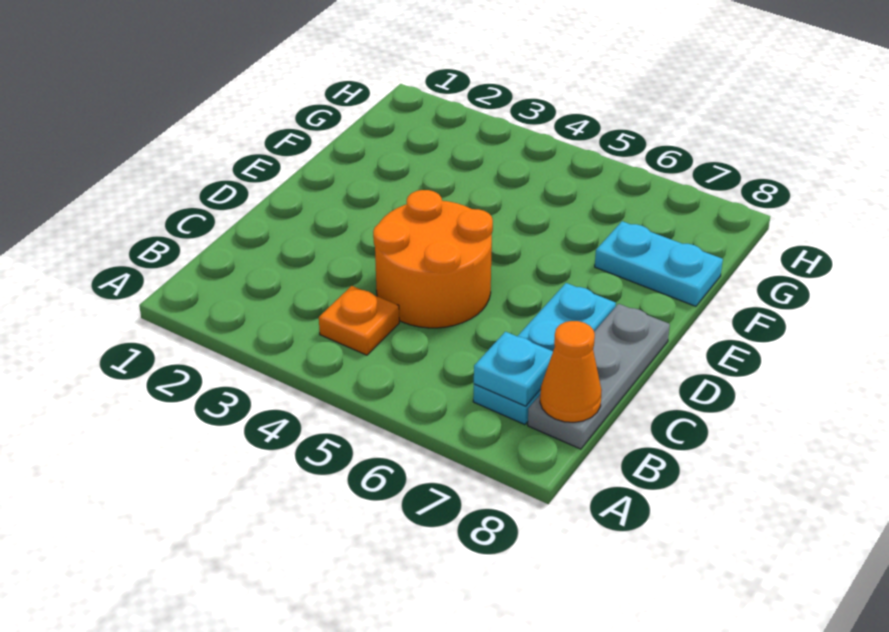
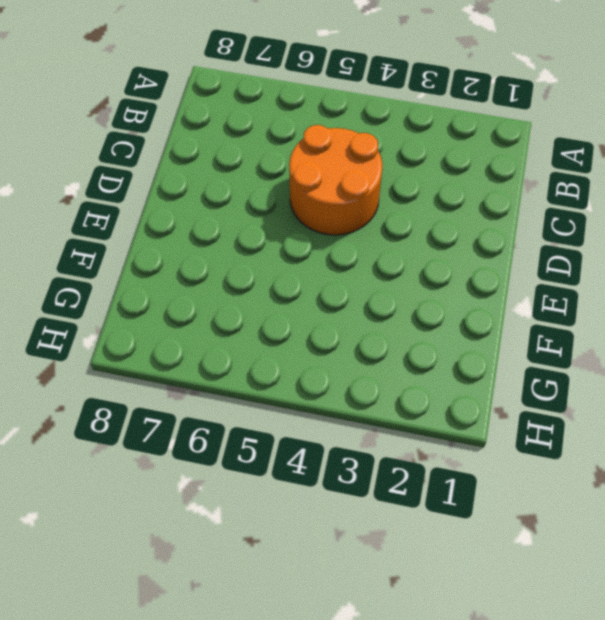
none -> orange plate B4 level 1
none -> cyan plate B7:D7 level 1

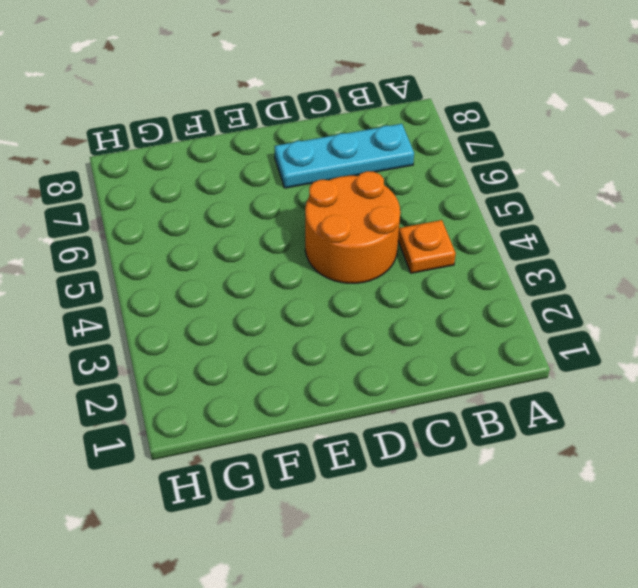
none -> grey plate B8:D8 level 1
none -> cyan plate F7:F8 level 1

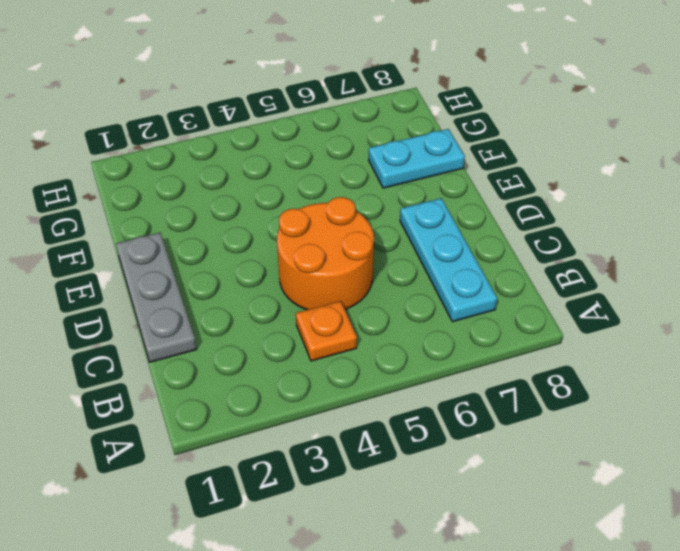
grey plate C1:E1 level 1 -> grey plate B8:D8 level 1
none -> cyan plate B7 level 2
none -> orange cone B8 level 2

